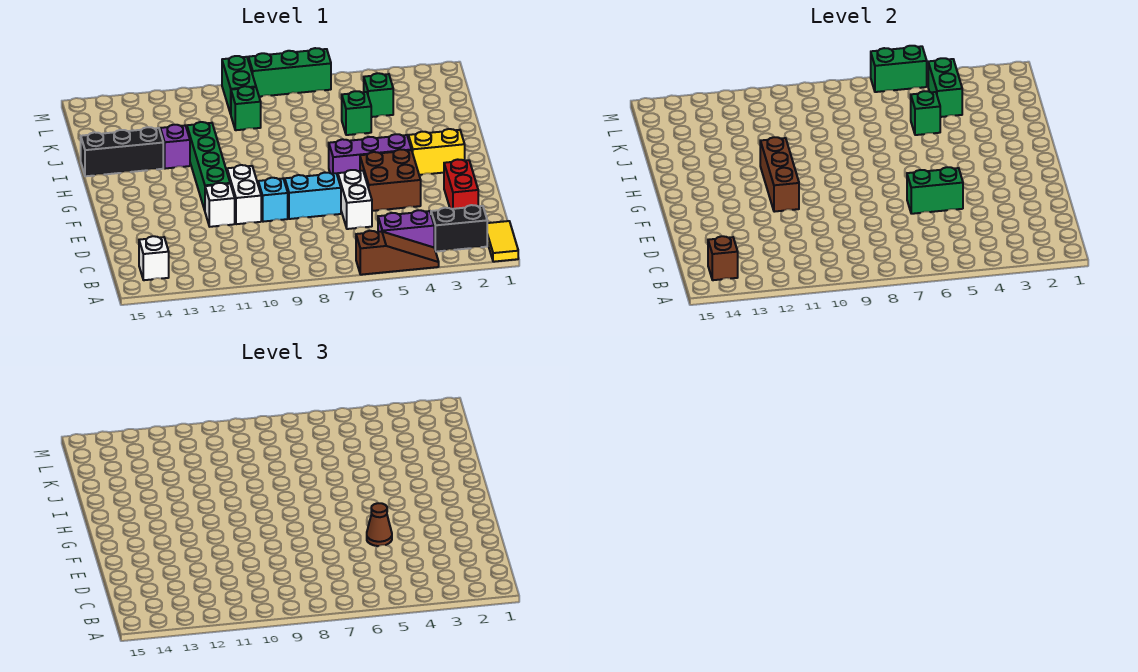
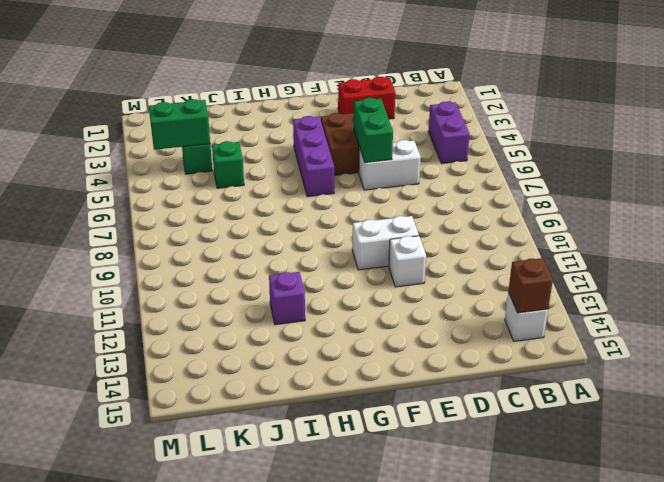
none -> yellow tile A1:B1 level 1
none -> brown slope A4:A6 level 1 top 6
none -> black brick B2:B3 level 1

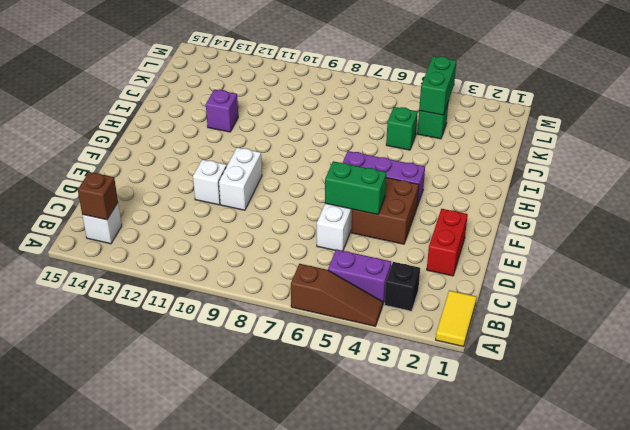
black brick B3 level 1 -> black brick B2:B3 level 1
none -> cyan brick E7:E8 level 1
none -> cyan brick E9 level 1
none -> green brick F11:I11 level 1

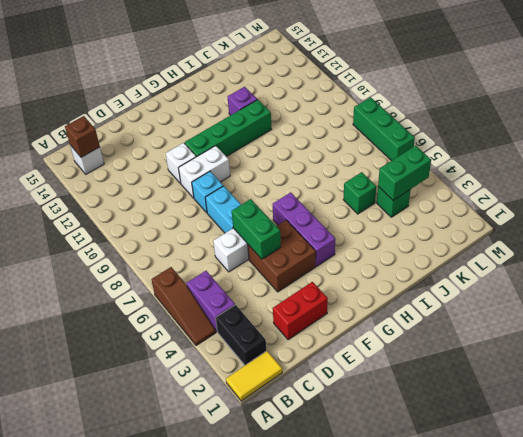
none -> yellow brick G2:G3 level 1
none -> black brick I13:I15 level 1
none -> green brick K9 level 1

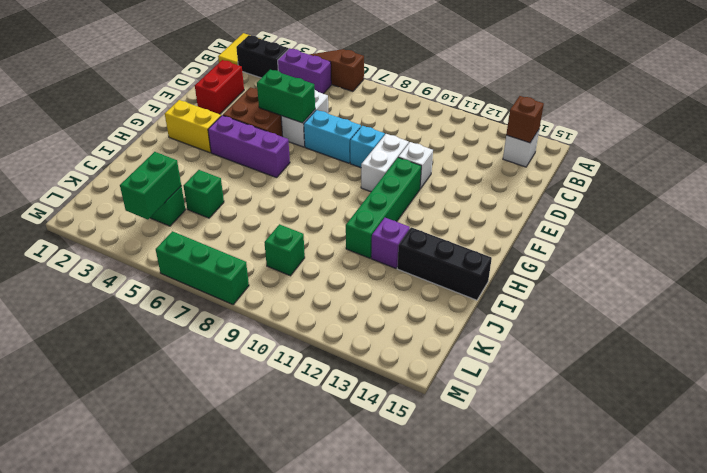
none -> green brick L9:M9 level 1
none -> brown brick F11:H11 level 2
none -> green brick J5 level 2

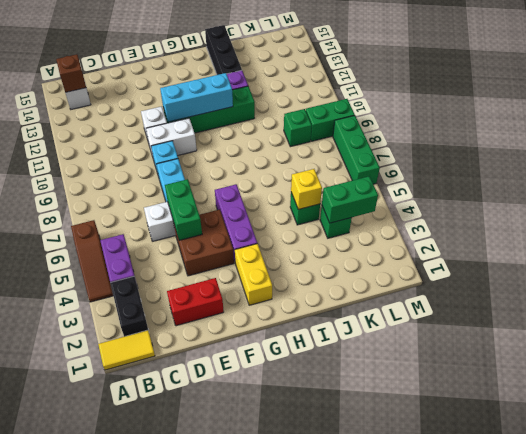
cyan brick F11:H11 level 2 -> brown brick F11:H11 level 2
yellow brick J5 level 2 -> green brick J5 level 2
none -> green brick M5:M6 level 2
none -> brown cone E5 level 3

